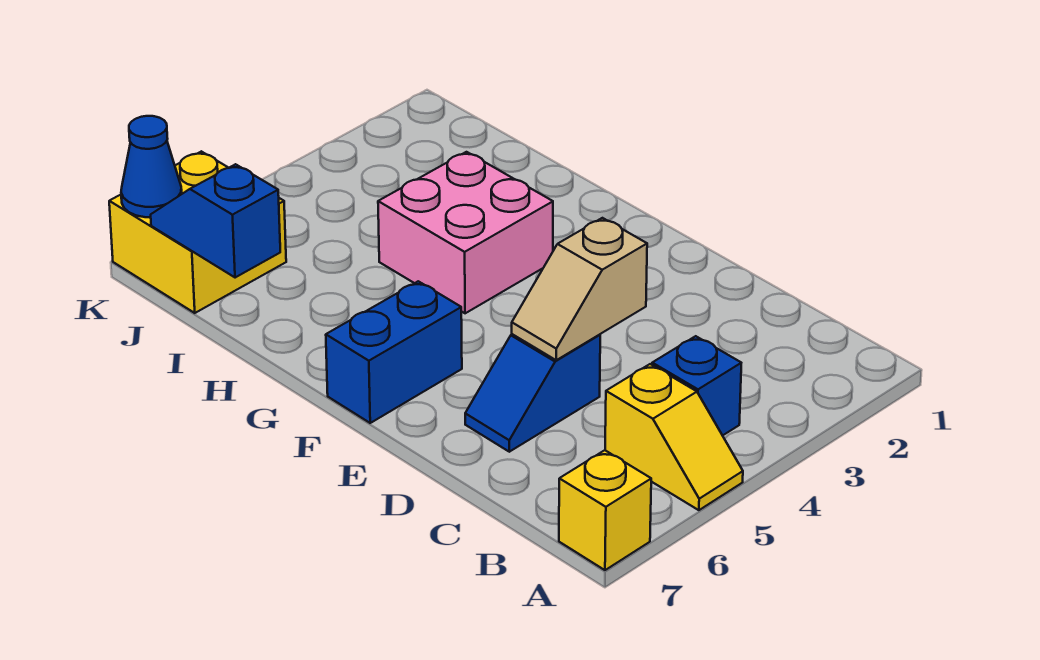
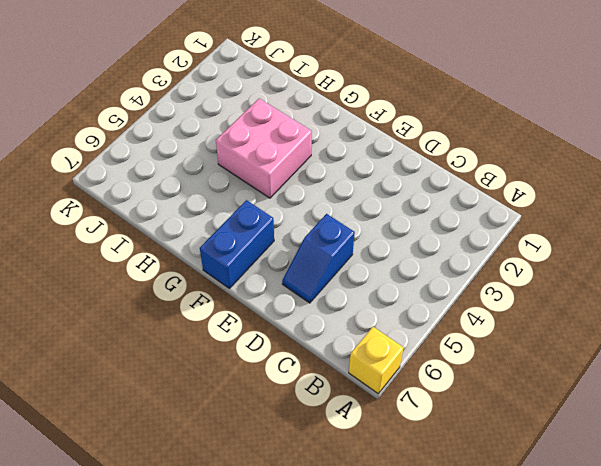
none -> yellow slope A5:B5 level 1 top B
none -> blue brick B4 level 1

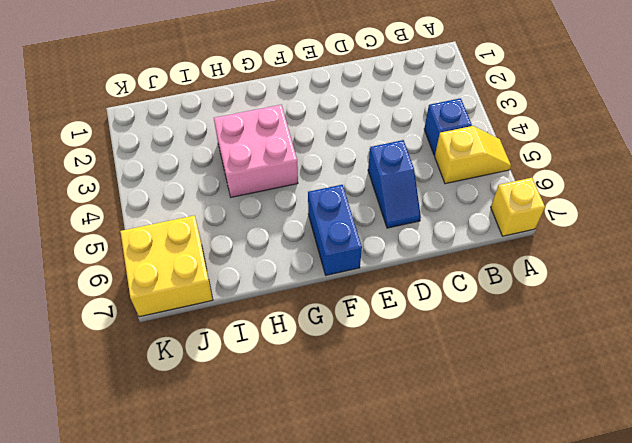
none -> tan slope D4:D5 level 2 top 4
none -> blue slope I7:J7 level 2 top I

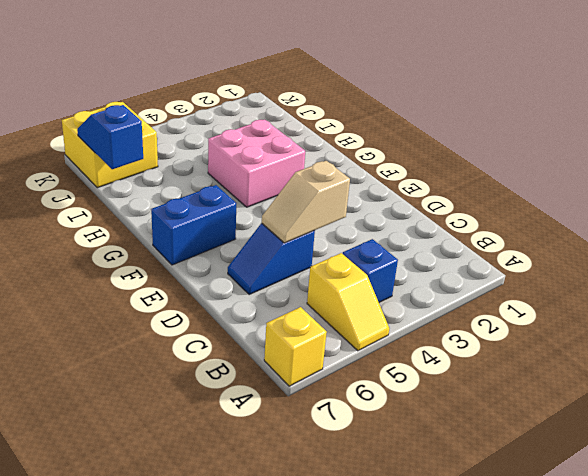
none -> blue cone K7 level 2

